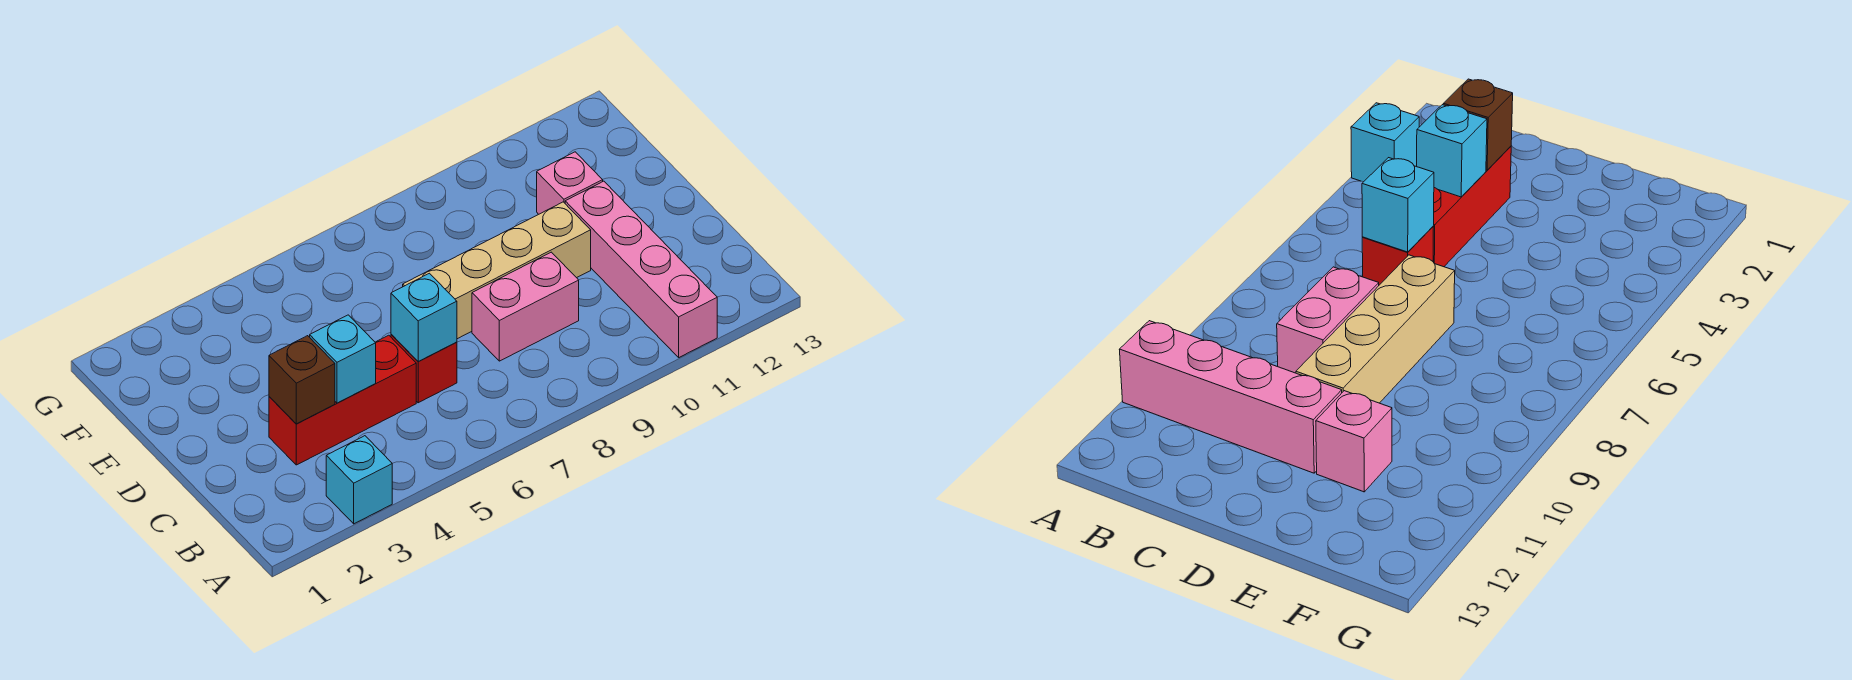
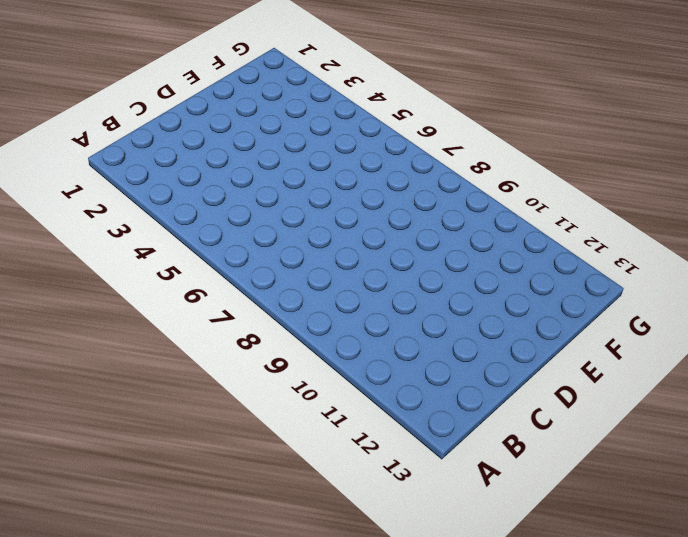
none -> cyan brick A3 level 1
none -> pink brick A11:D11 level 1

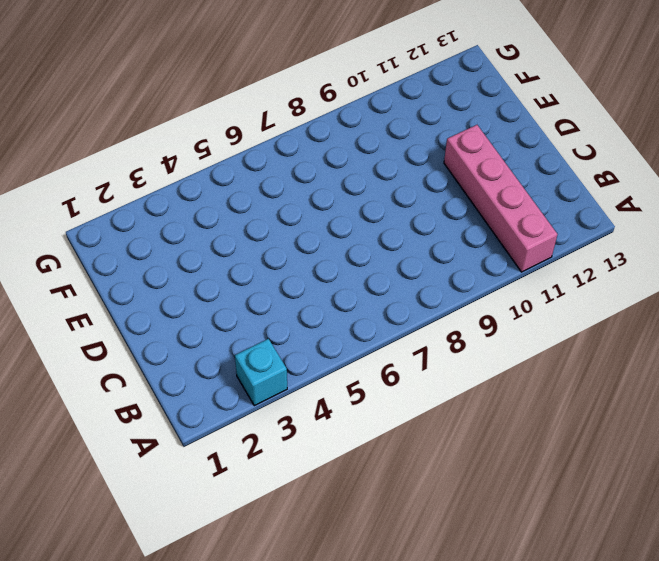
none -> red brick C3:C5 level 1
none -> red brick C6 level 1

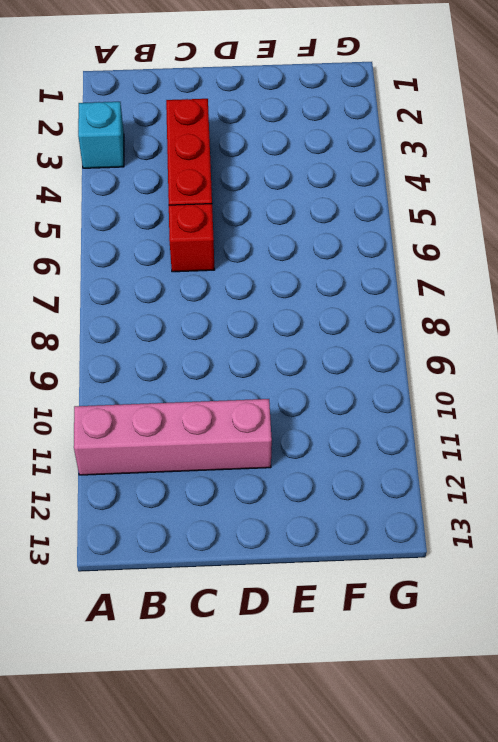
none -> pink brick C8:C9 level 1
none -> tan brick D7:D10 level 1

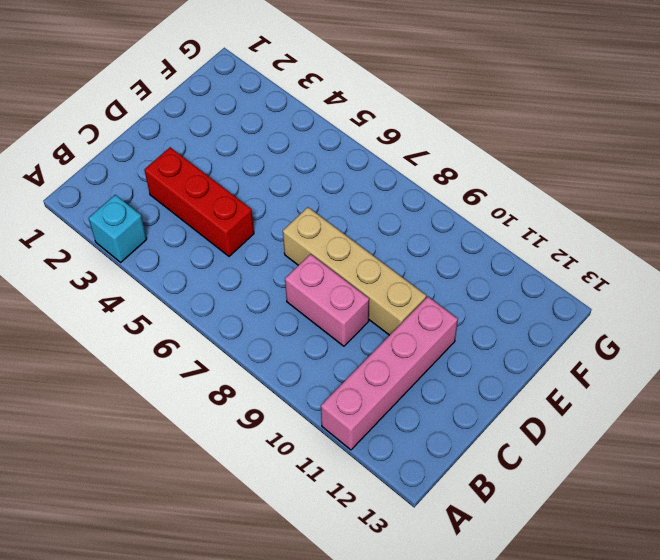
none -> red brick C6 level 1
none -> pink brick E11 level 1

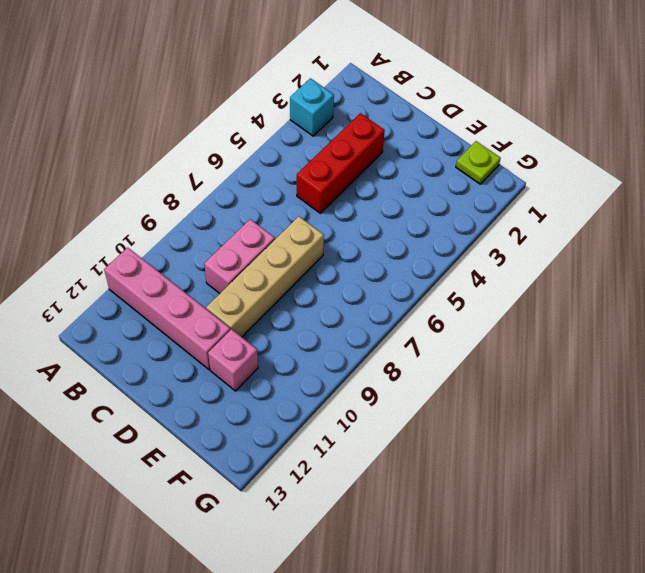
lime plate F1 level 1 -> none
none -> red brick C6 level 1
none -> brown brick C3 level 2

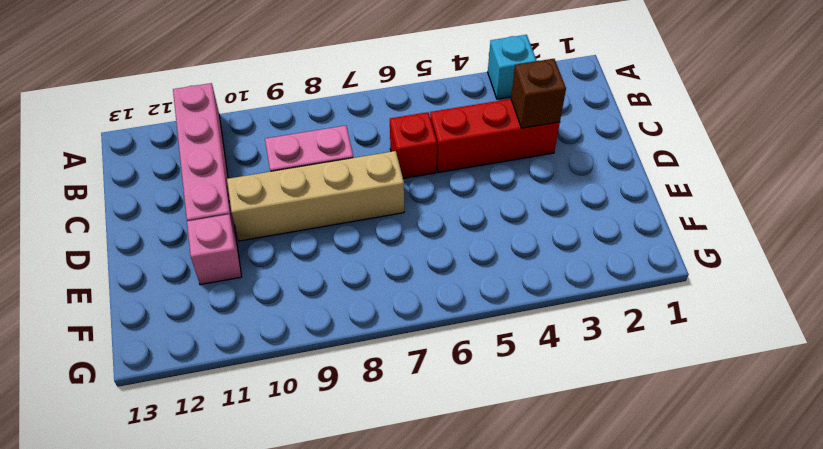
none -> cyan brick C4 level 2
none -> cyan brick C6 level 2

